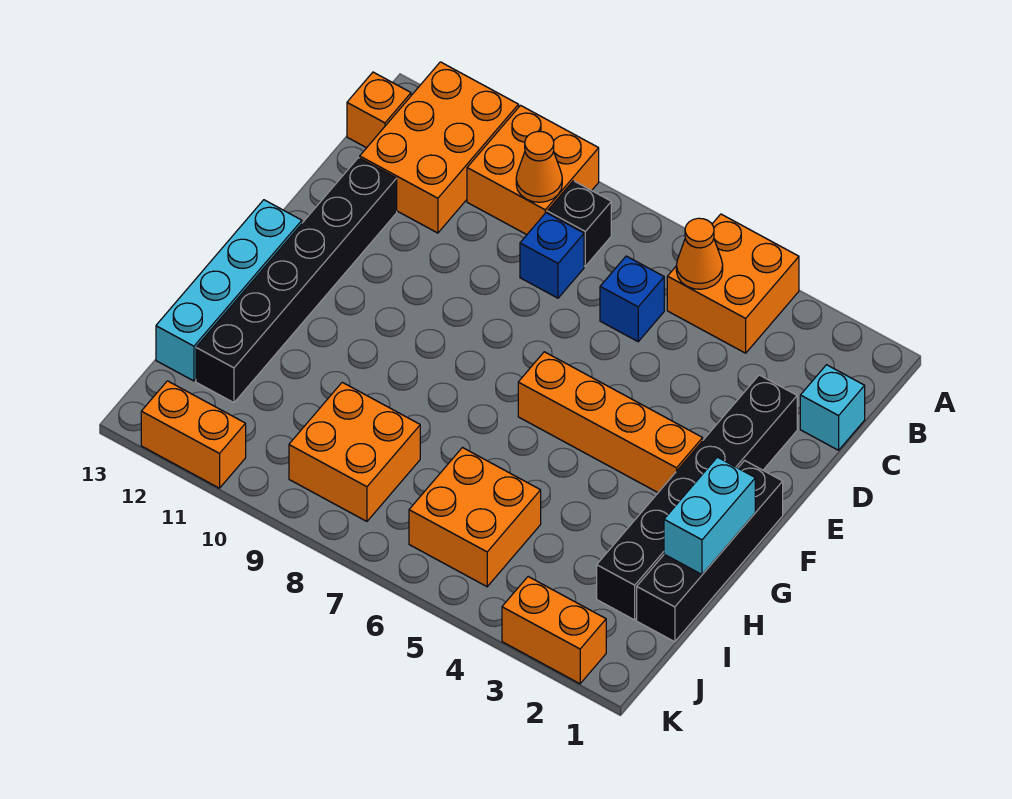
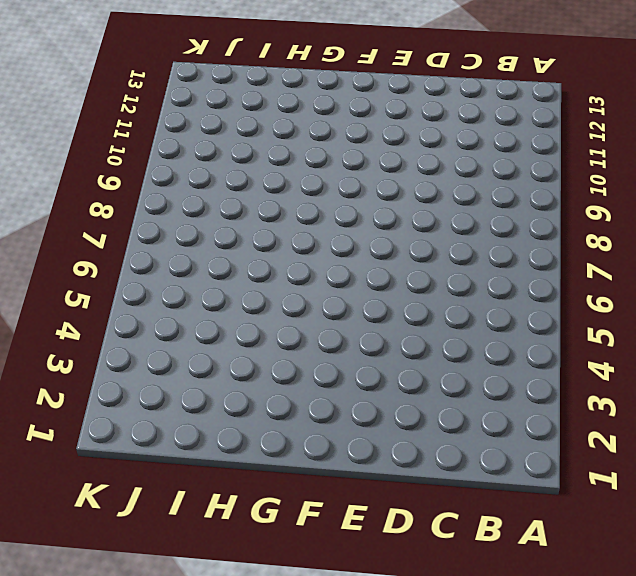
none -> orange brick A4:B5 level 1
none -> orange brick A9:B10 level 1
none -> orange brick A11:C12 level 1

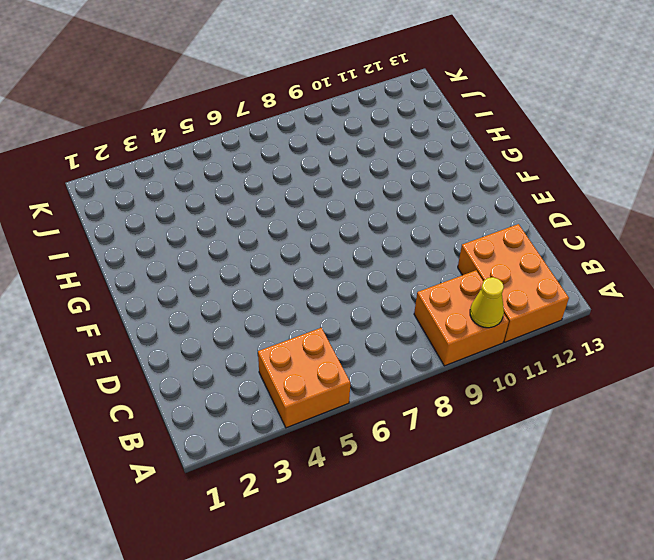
yellow cone A10 level 2 -> none
none -> black brick B8 level 1
none -> orange brick B13 level 1
none -> cyan brick C1 level 1

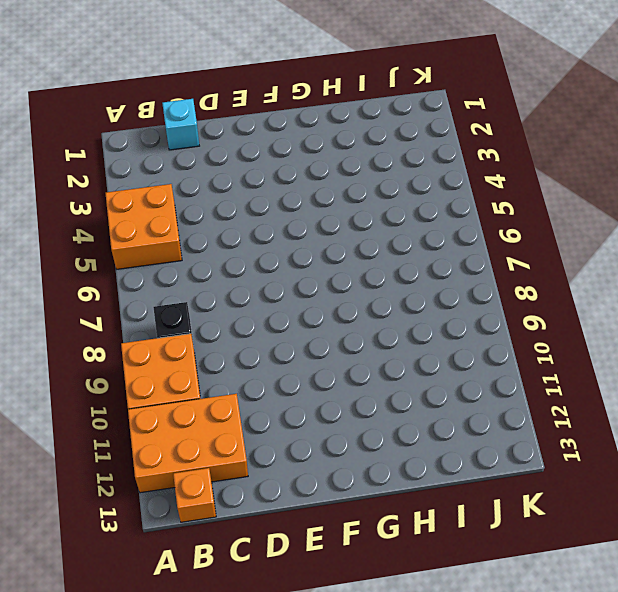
none -> blue brick C6 level 1
none -> blue brick C8 level 1
none -> black brick D2:I2 level 1

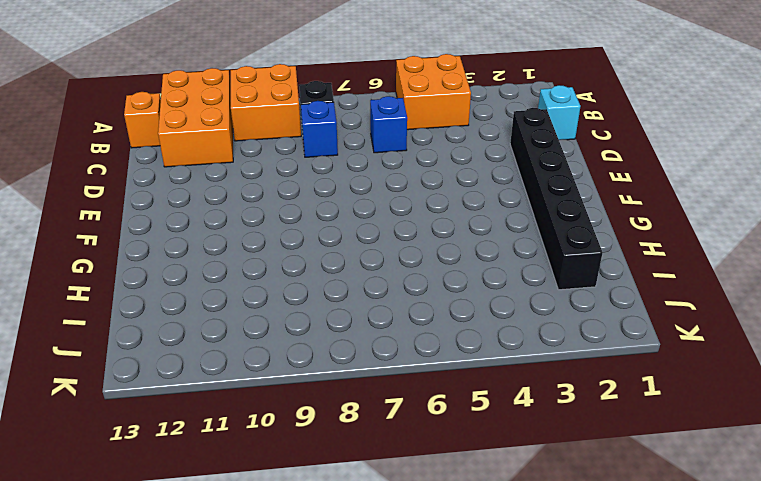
none -> black brick D12:I12 level 1
none -> black brick F1:I1 level 1
none -> orange brick F3:F6 level 1

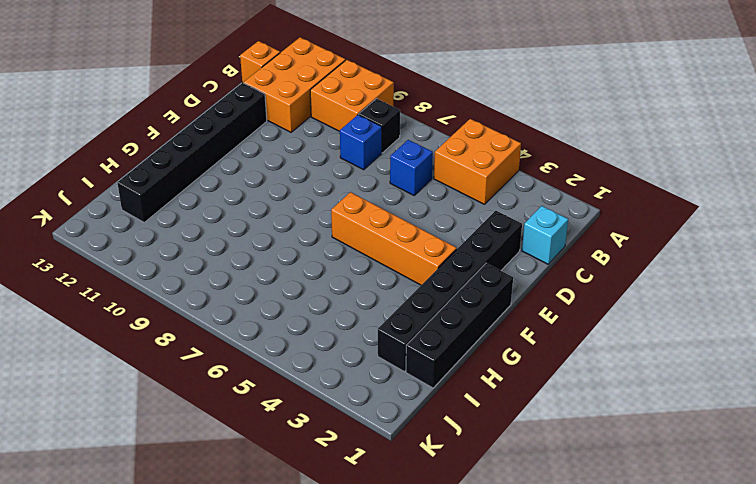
none -> cyan brick F13:I13 level 1
none -> orange brick I5:J6 level 1
none -> orange brick I8:J9 level 1

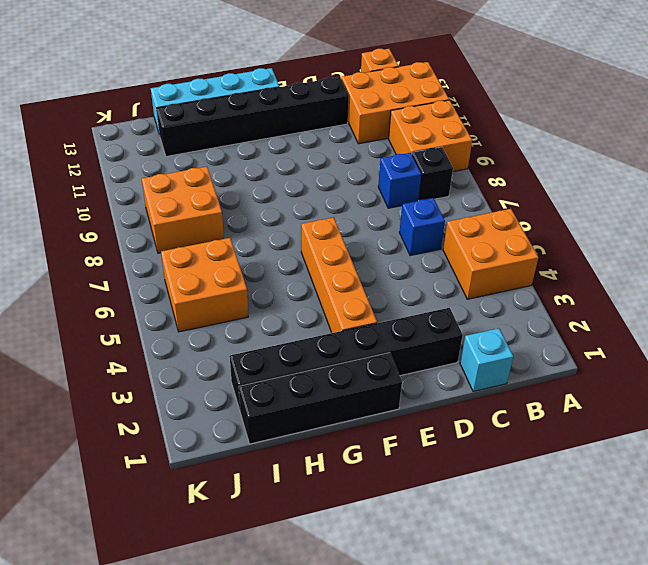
none -> orange brick K2:K3 level 1
none -> orange brick K11:K12 level 1
none -> orange cone B5 level 2

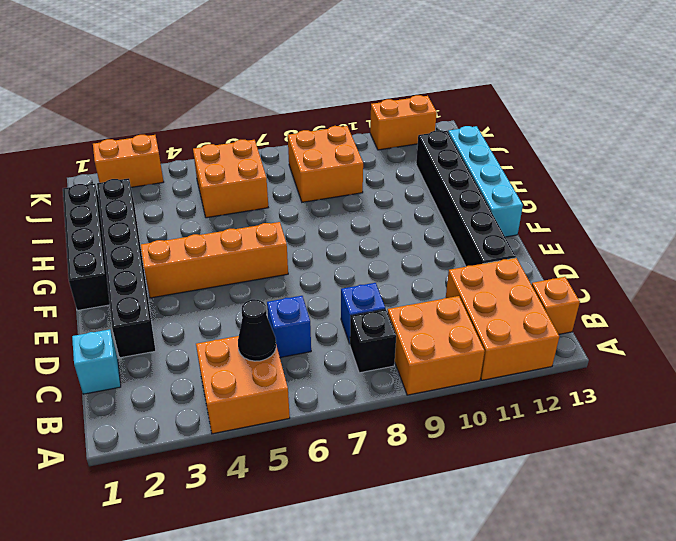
black cone B5 level 2 -> orange cone B5 level 2
none -> orange cone B9 level 2
none -> cyan brick G1:H1 level 2

